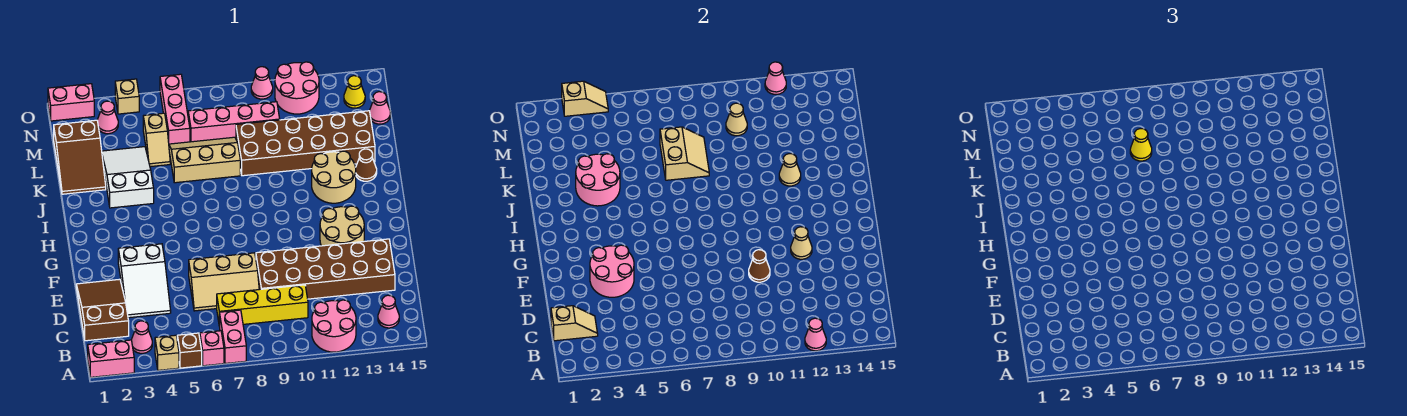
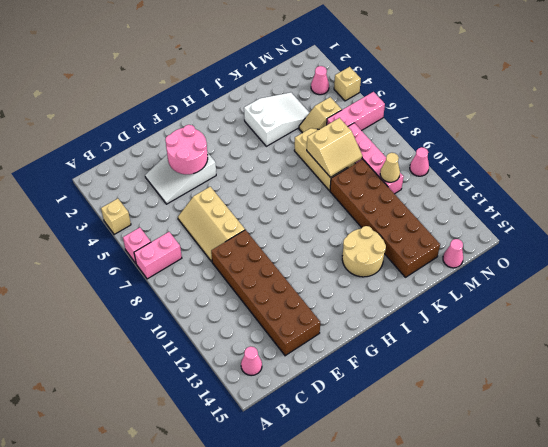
none -> pink brick A1:A2 level 1
none -> brown brick A5 level 1
none -> pink round brick A11:B12 level 1
none -> pink cone B3 level 1

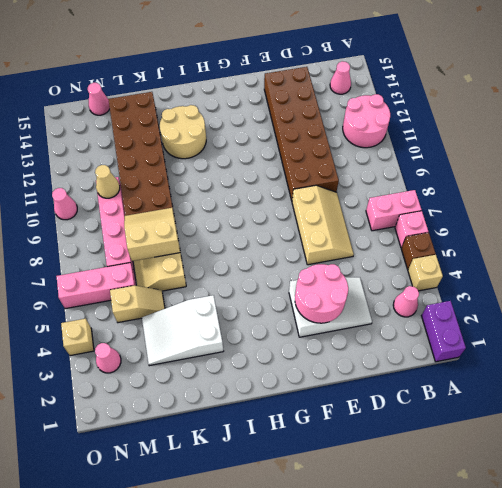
purple brick A1:A2 level 1 -> pink brick A1:A2 level 1
none -> brown slope C1:E2 level 1 top C
none -> yellow brick C7:C10 level 1
none -> tan round brick F12:G13 level 1
none -> brown cone J14 level 1

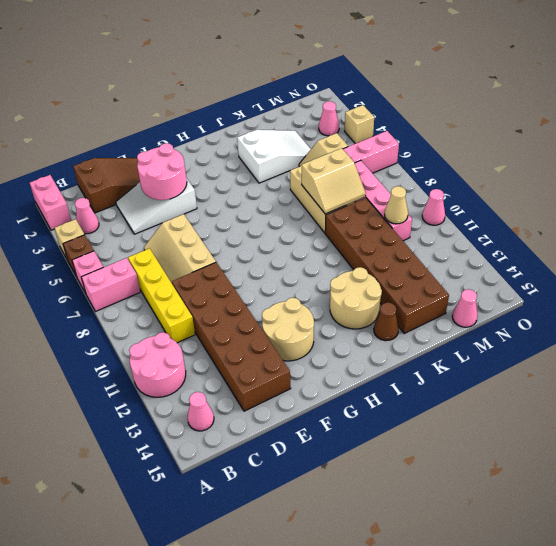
none -> brown slope K1:M2 level 1 top M
none -> pink round brick N11:O12 level 1
none -> yellow cone N14 level 1
none -> pink brick O1:O2 level 1

